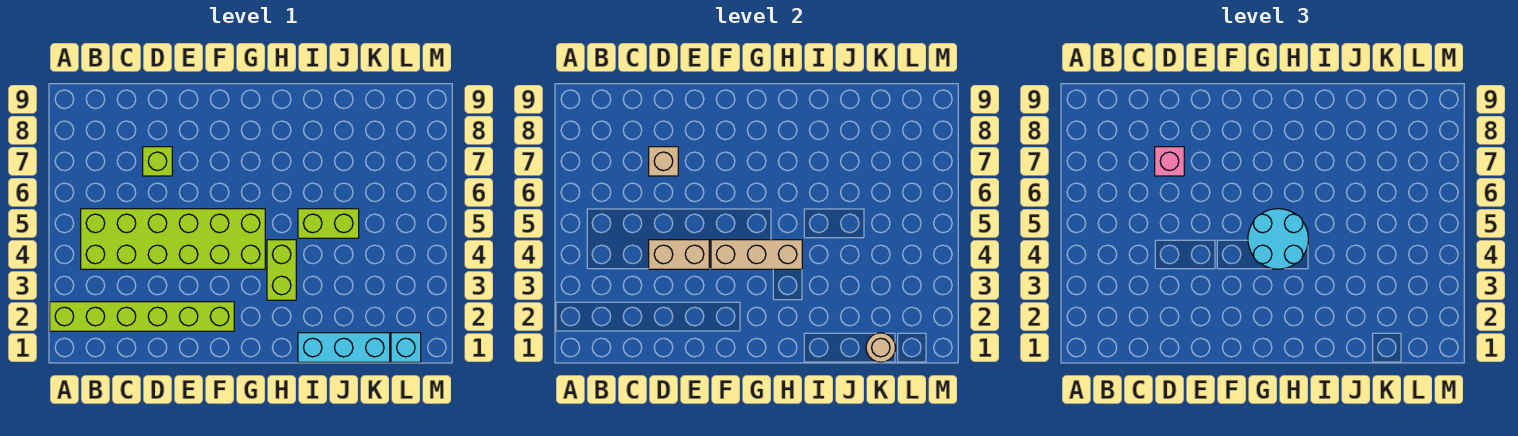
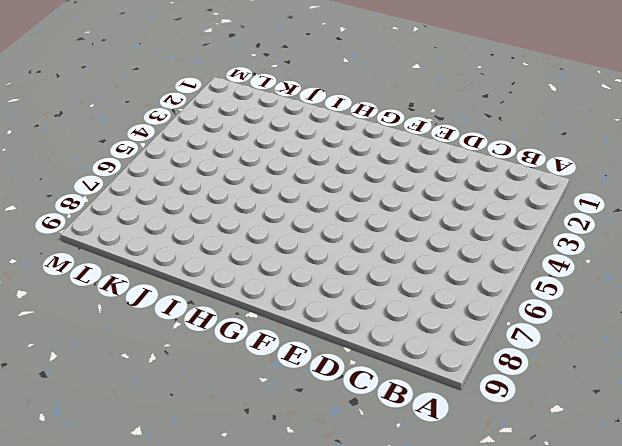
none -> lime brick A2:F2 level 1
none -> lime brick B4:G5 level 1
none -> lime brick D7 level 1

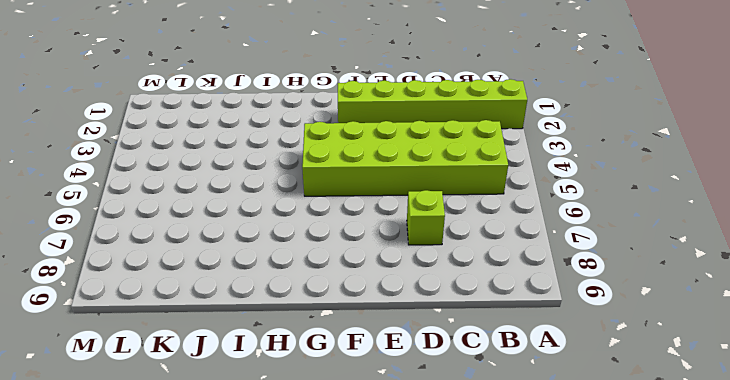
none -> lime brick H3:H4 level 1
none -> cyan brick I1:K1 level 1
none -> lime brick I5:J5 level 1

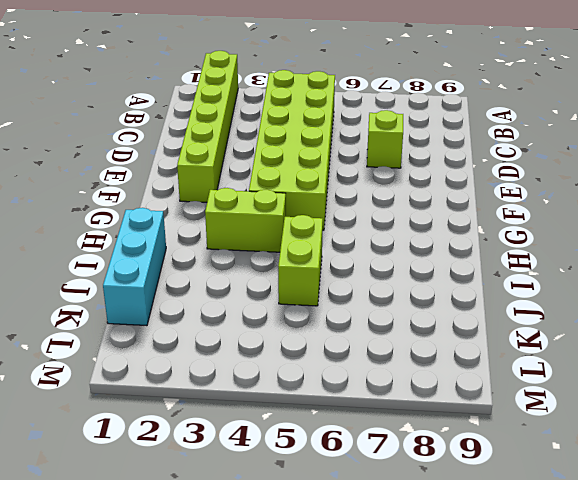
none -> cyan brick L1 level 1
none -> tan brick D4:E4 level 2
none -> tan brick D7 level 2

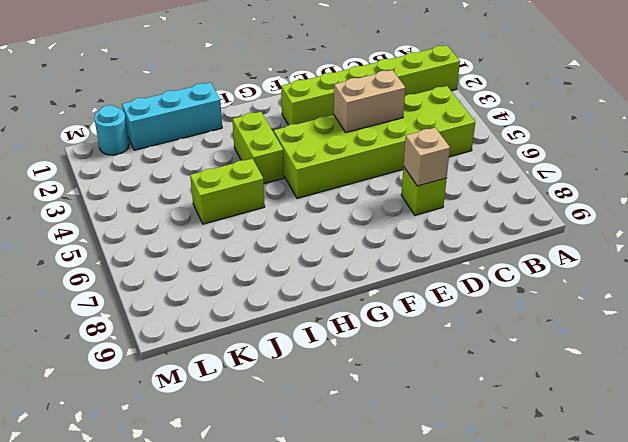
cyan round brick L1 level 1 -> cyan brick L1 level 1
none -> tan brick F4:H4 level 2
none -> tan round brick K1 level 2
none -> pink brick D7 level 3

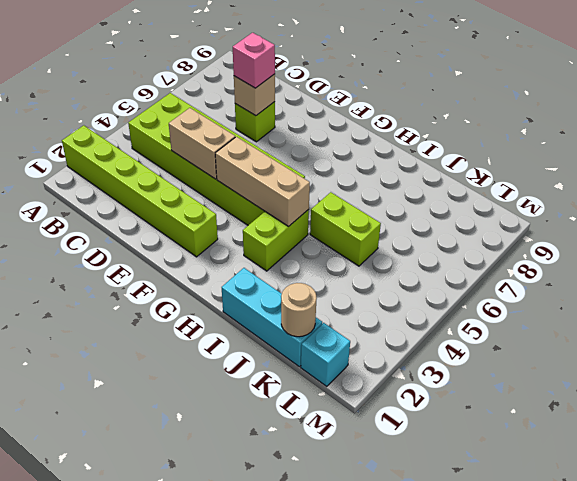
none -> cyan round brick G4:H5 level 3

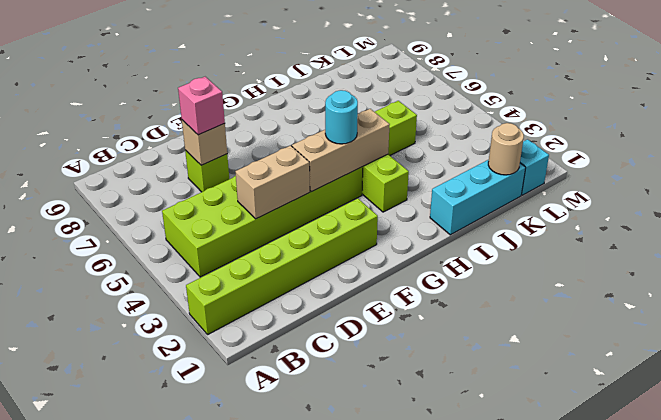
cyan round brick G4 level 3 -> cyan round brick G4:H5 level 3

